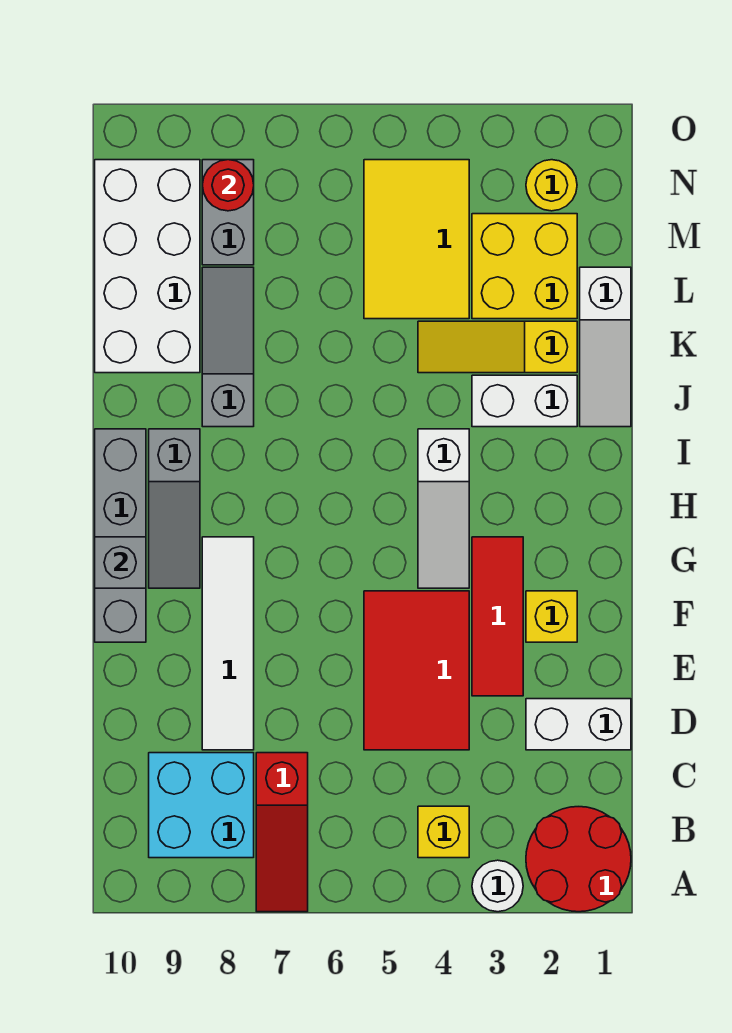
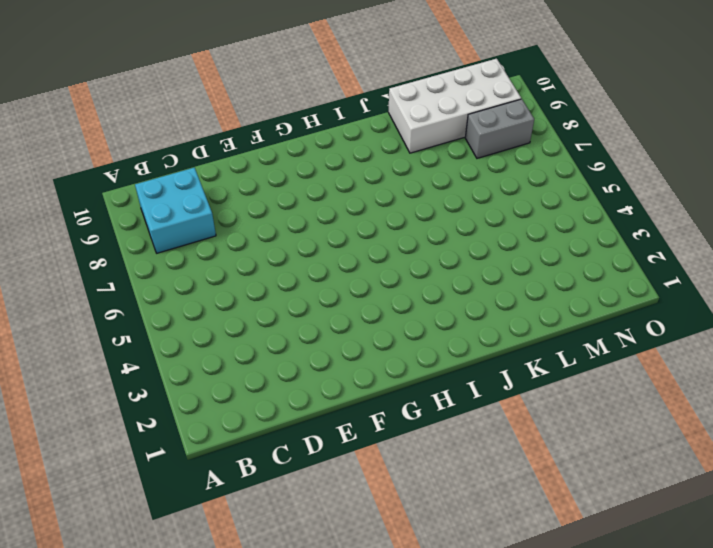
none -> red round brick A1:B2 level 1
none -> white round brick A3 level 1
none -> red slope A7:C7 level 1 top C

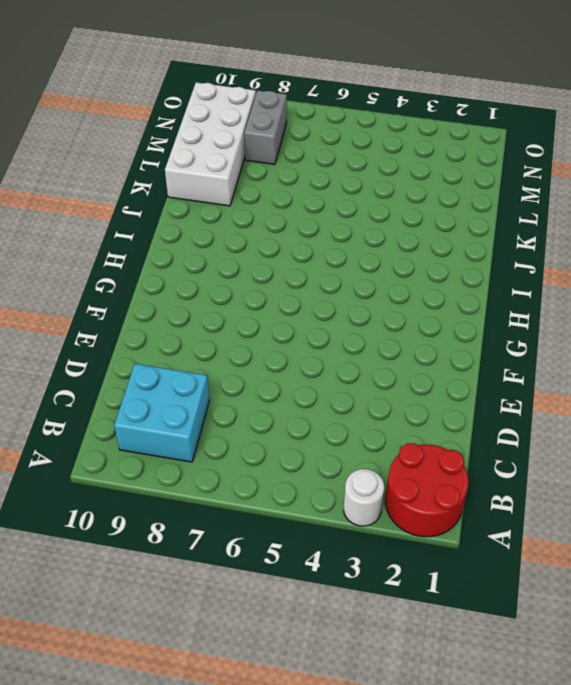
none -> red slope A7:C7 level 1 top C
none -> yellow brick B4 level 1
none -> white brick D1:D2 level 1

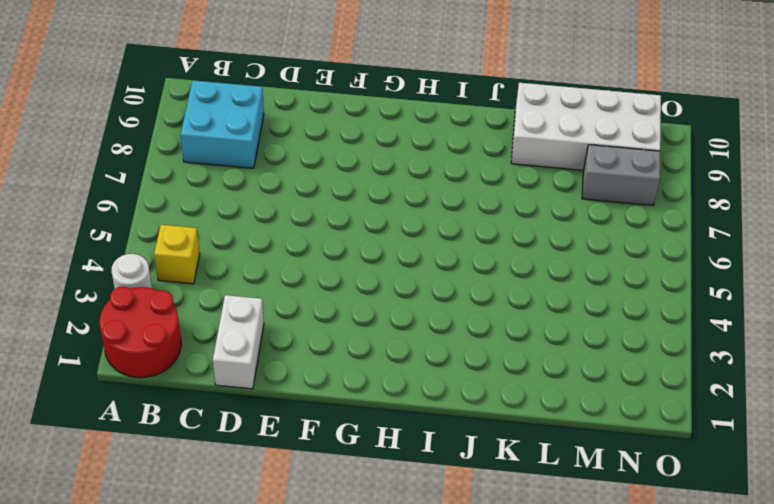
none -> red slope A7:C7 level 1 top C
none -> red tile D4:F5 level 1
none -> white tile D8:G8 level 1

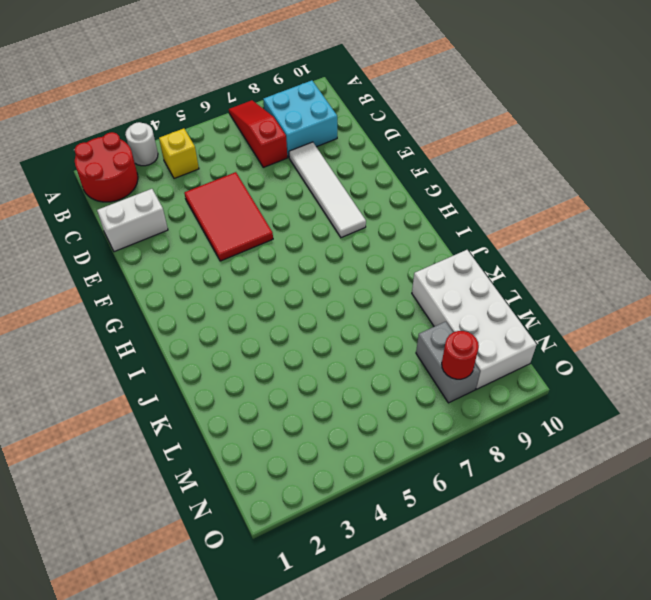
none -> red tile E3:G3 level 1
none -> yellow brick F2 level 1
none -> grey brick F10:I10 level 1

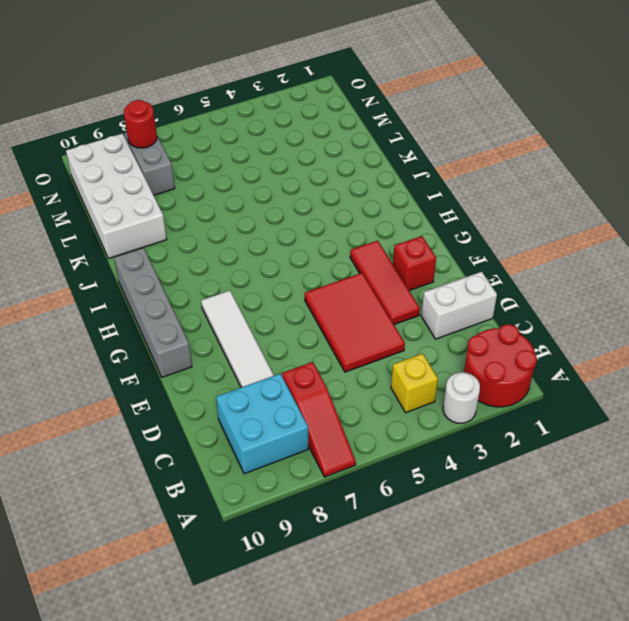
red brick F2 level 1 -> yellow brick F2 level 1
none -> white slope G4:I4 level 1 top I
none -> grey slope G9:I9 level 1 top I
none -> white slope J1:L1 level 1 top L

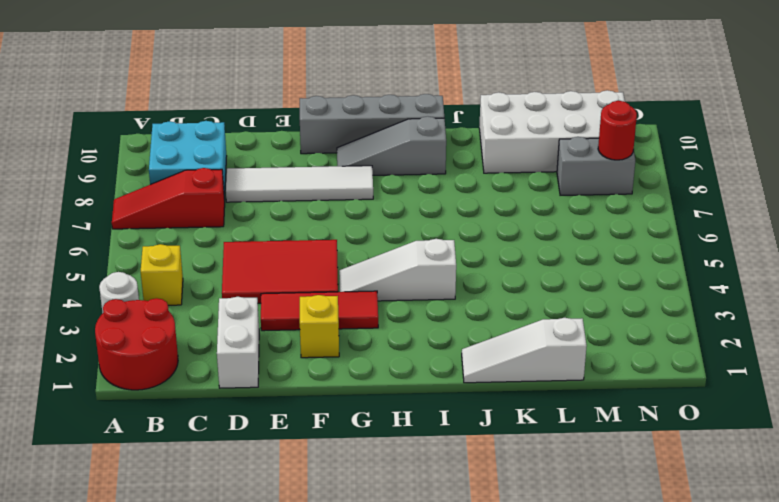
none -> white brick J2:J3 level 1
none -> grey slope J8:L8 level 1 top J
none -> yellow slope K2:K4 level 1 top 2

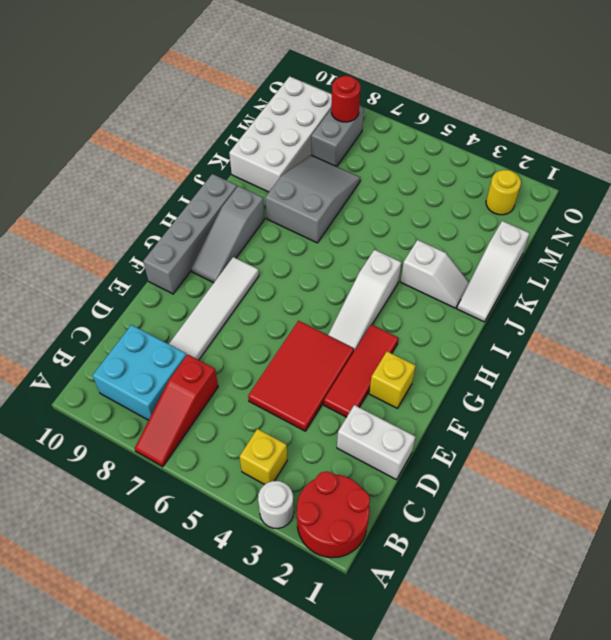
white slope J2:J3 level 1 top 3 -> white brick J2:J3 level 1
grey slope J7:L8 level 1 top J -> grey slope J8:L8 level 1 top J
none -> yellow slope K2:K4 level 1 top 2
none -> yellow brick L2:M3 level 1
none -> yellow tile L4:N5 level 1

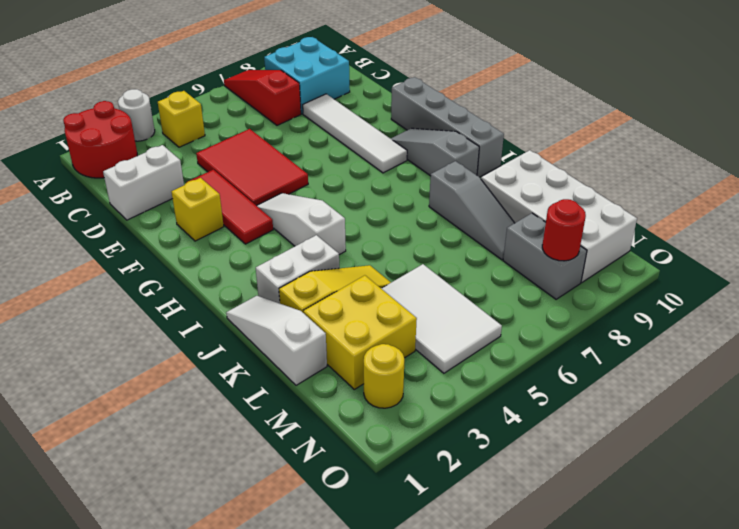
white tile L4:N5 level 1 -> yellow tile L4:N5 level 1
none -> grey brick G10 level 2

